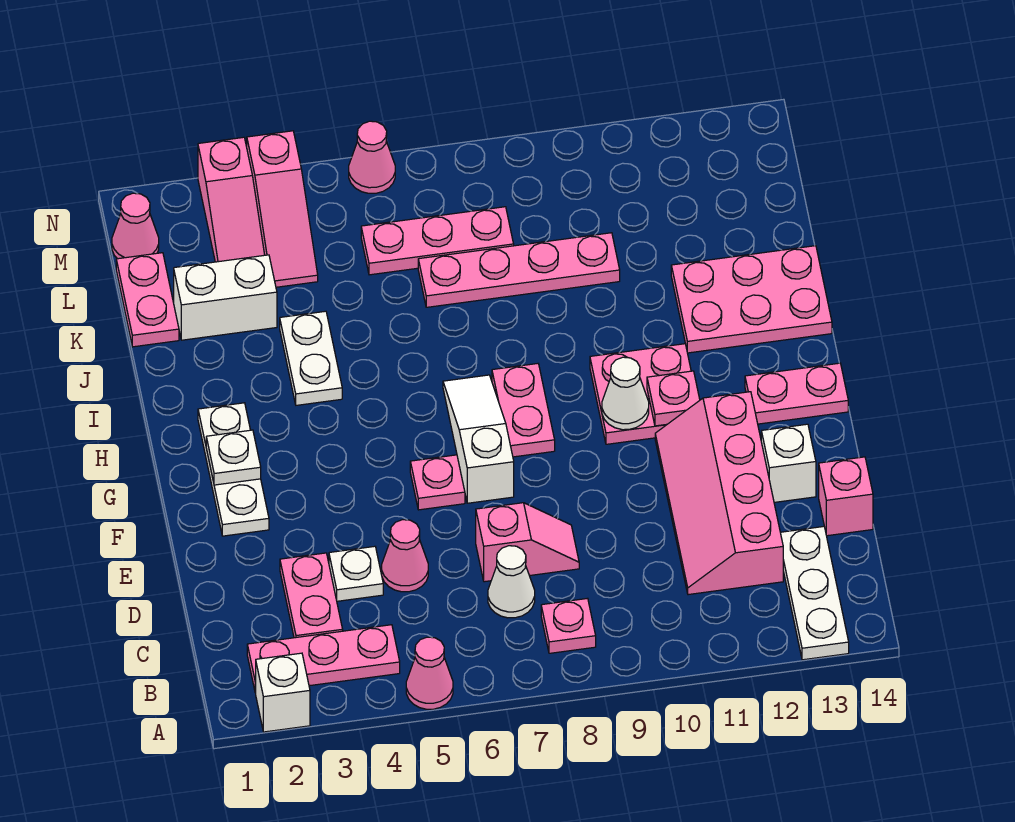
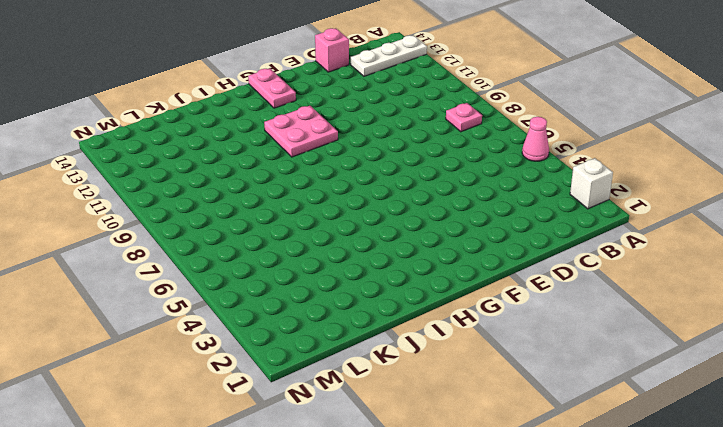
none -> pink plate B2:B4 level 1
none -> pink plate C3:D3 level 1
none -> white cone C7 level 1
none -> pink slope C11:F12 level 1 top 12

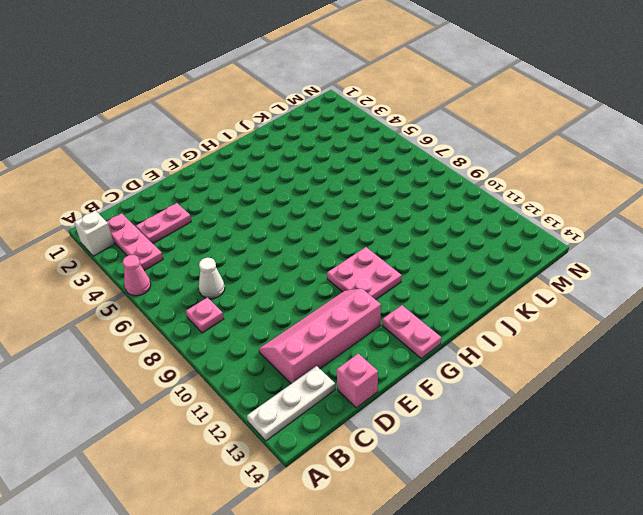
none -> white plate D4 level 1
none -> pink cone D5 level 1
none -> pink slope D7:D8 level 1 top 7
none -> white brick E13 level 1

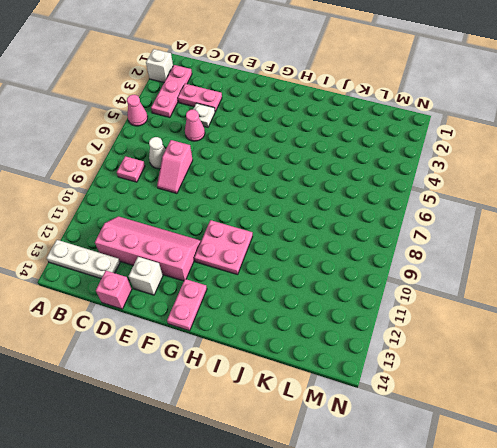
none -> white plate F2:H2 level 1
none -> pink plate F6 level 1
none -> white slope F7:H7 level 1 top F
none -> pink plate G8:H8 level 1

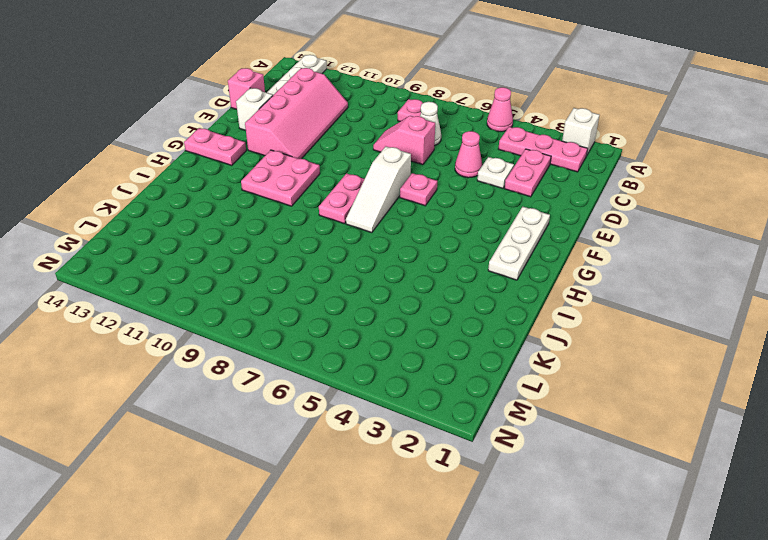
none -> white plate I4:J4 level 1
none -> pink plate I12:J14 level 1
none -> pink plate K1:L1 level 1
none -> white brick K2:K3 level 1

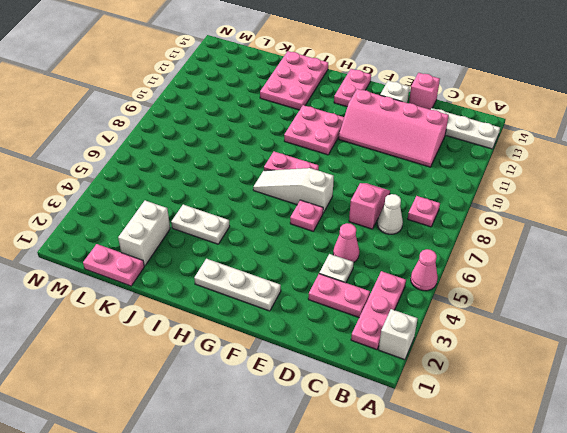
none -> pink plate K7:K10 level 1
none -> pink slope L3:N3 level 1 top N
none -> pink slope L4:N4 level 1 top N
none -> pink plate L6:L8 level 1

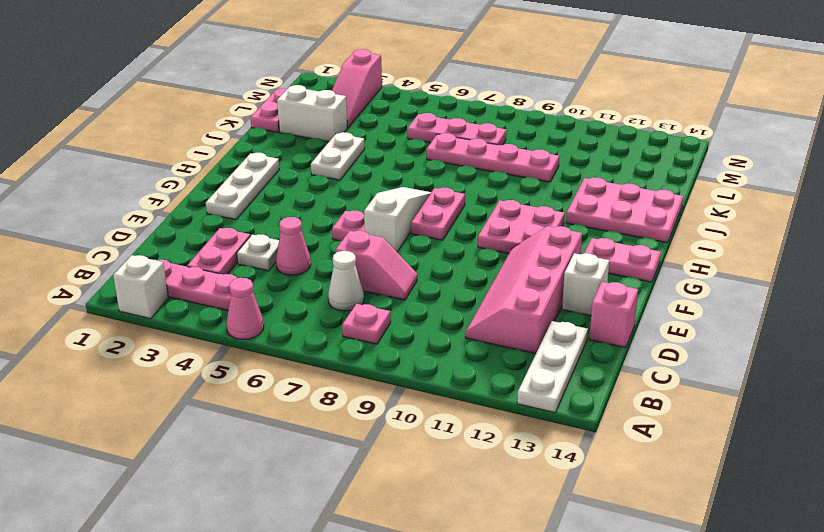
none -> pink slope L4:N4 level 1 top N
none -> pink cone M1 level 1
none -> pink cone N6 level 1
none -> white plate G2 level 2

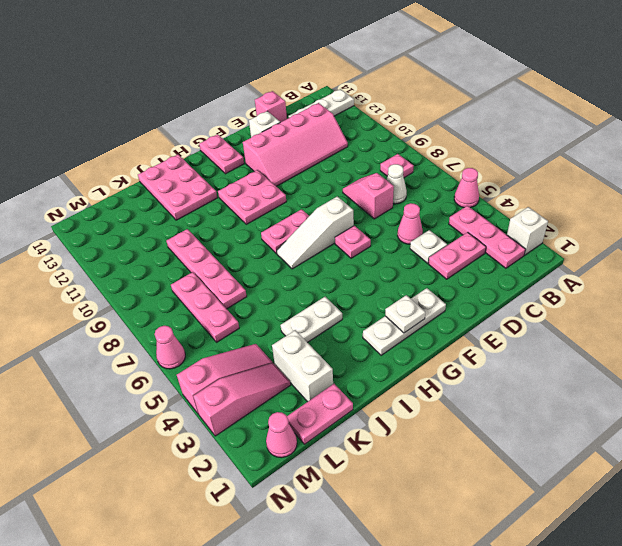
none -> white cone G10 level 2
none -> pink plate G11 level 2

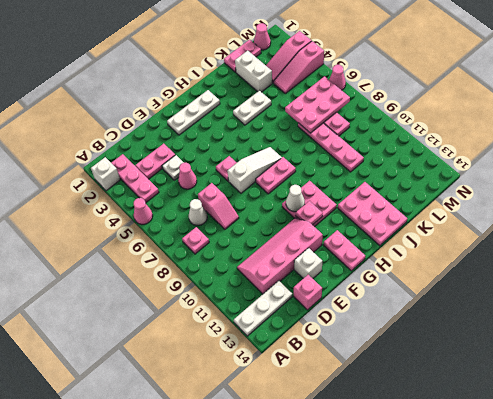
pink plate K6:M7 level 2 -> none
none -> white plate G2 level 2

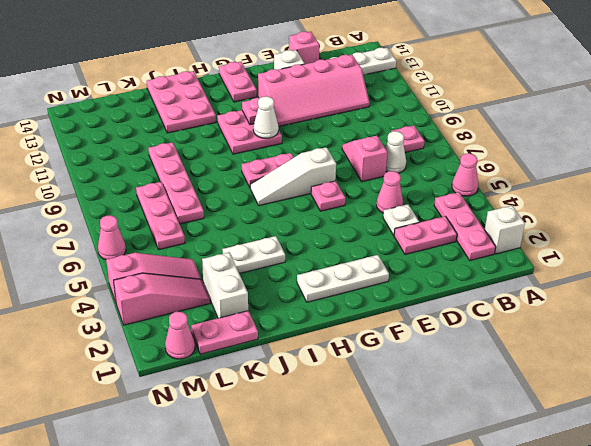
none -> white plate G2 level 2

